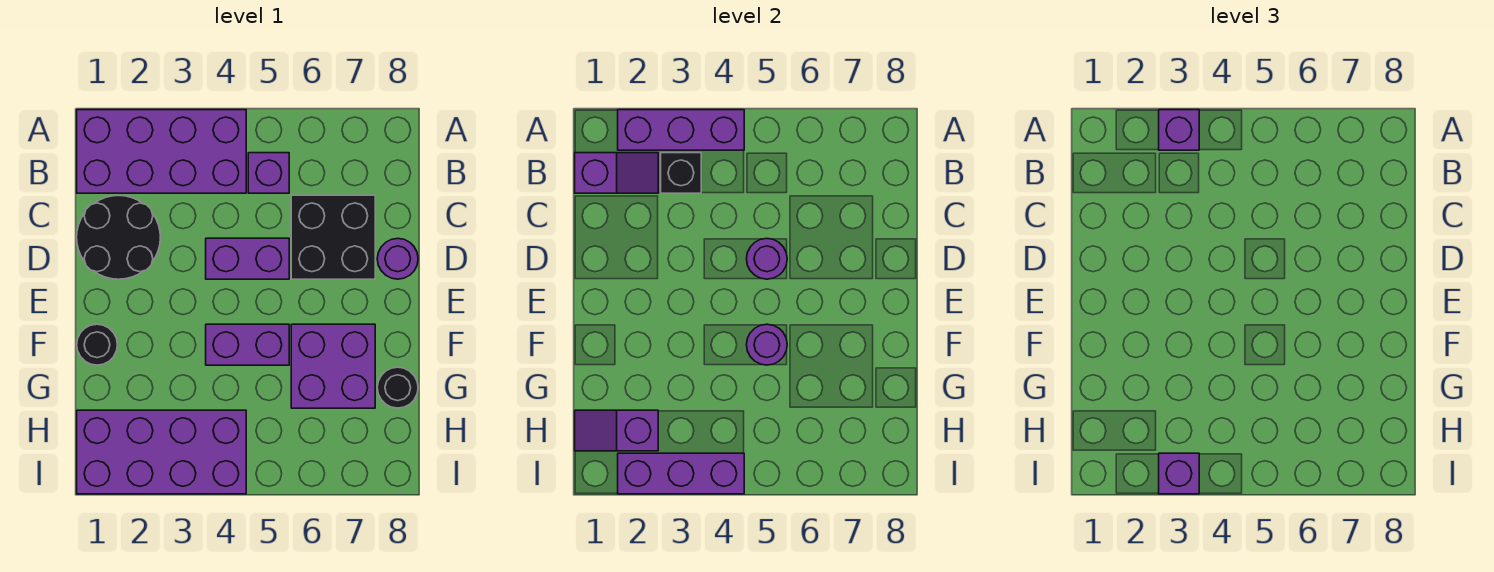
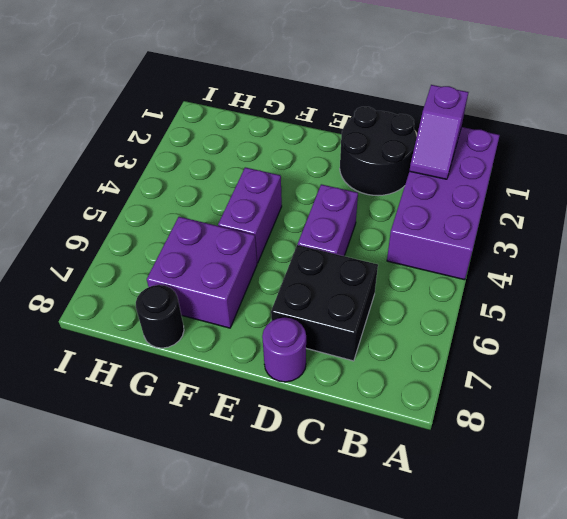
none -> purple brick B5 level 1
none -> black round brick F1 level 1
none -> purple brick H1:I4 level 1

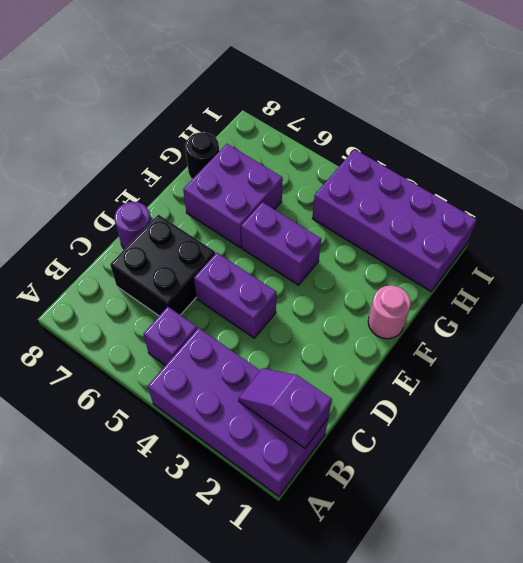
pink round brick F1 level 1 -> black round brick F1 level 1
none -> black round brick C1:D2 level 1
none -> purple brick A2:A4 level 2
none -> black brick B3 level 2

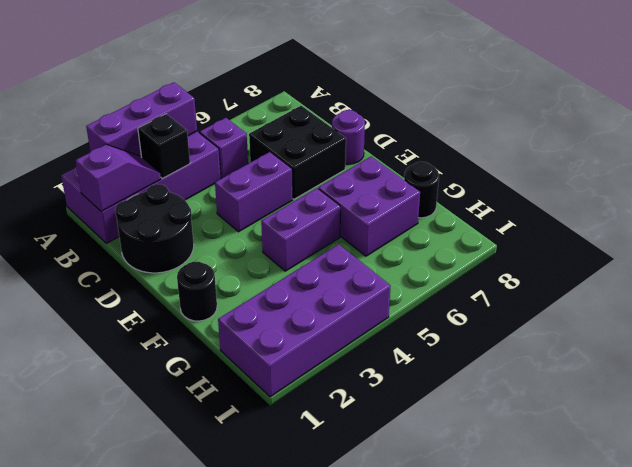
none -> purple round brick D5 level 2
none -> purple round brick F5 level 2
none -> purple slope H1:H2 level 2 top 2

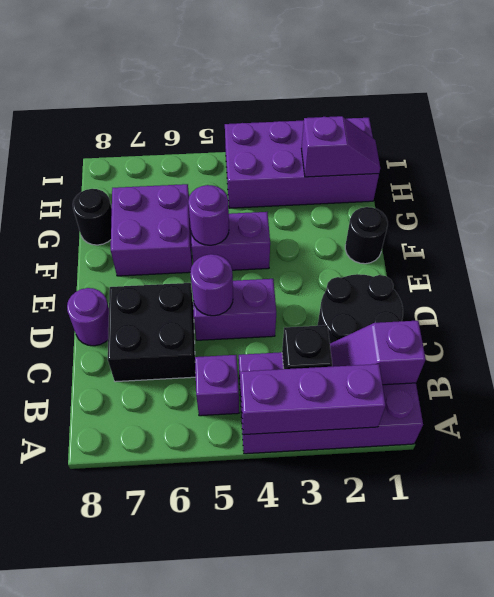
none -> purple brick I2:I4 level 2
none -> purple brick A3 level 3
none -> purple brick I3 level 3

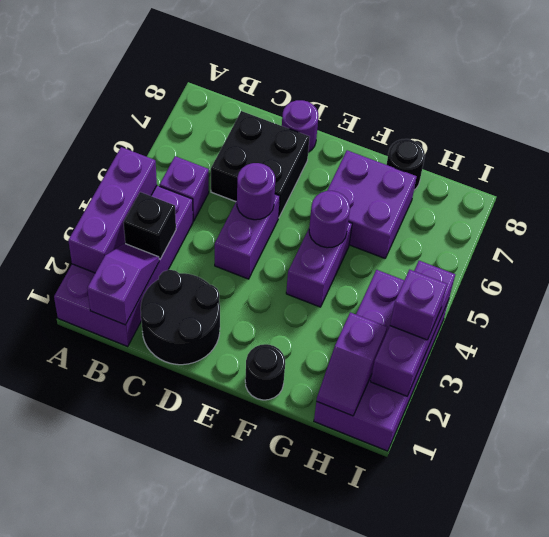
none -> purple brick A3 level 3

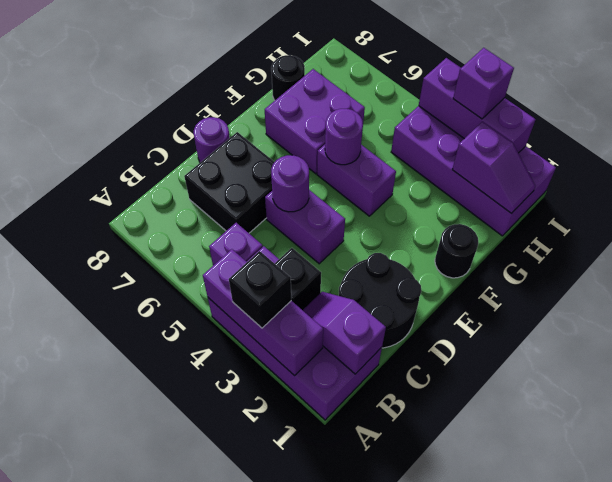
black brick A3 level 3 -> purple brick A3 level 3

